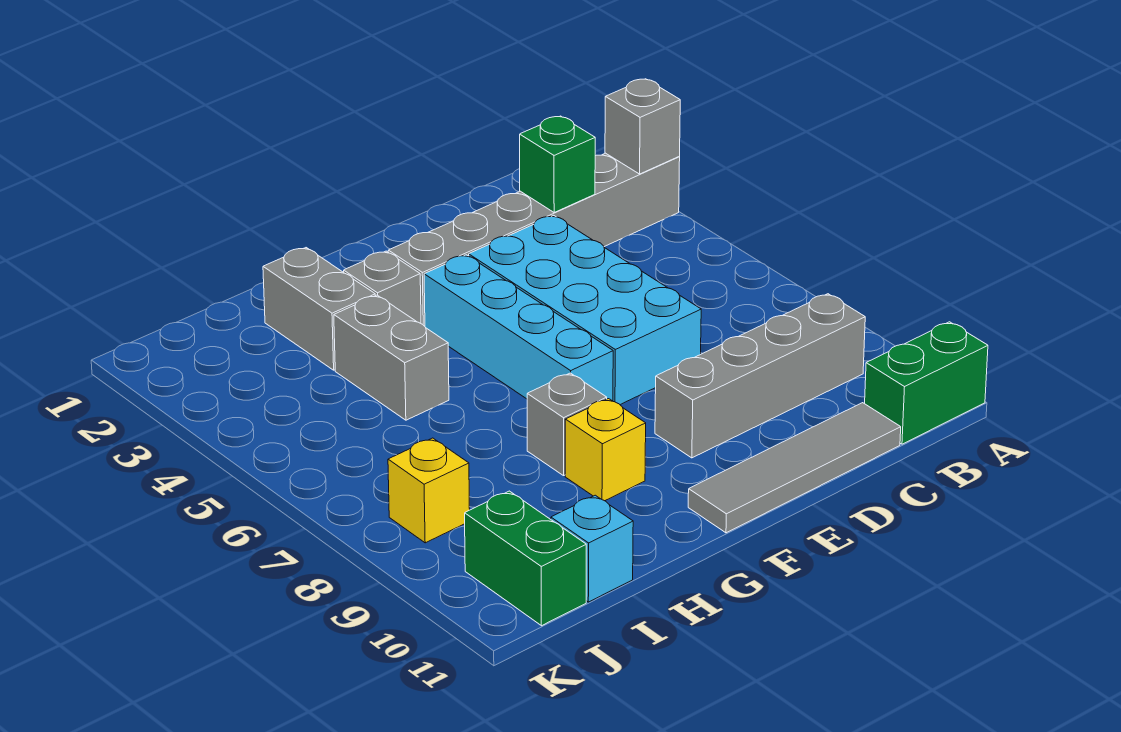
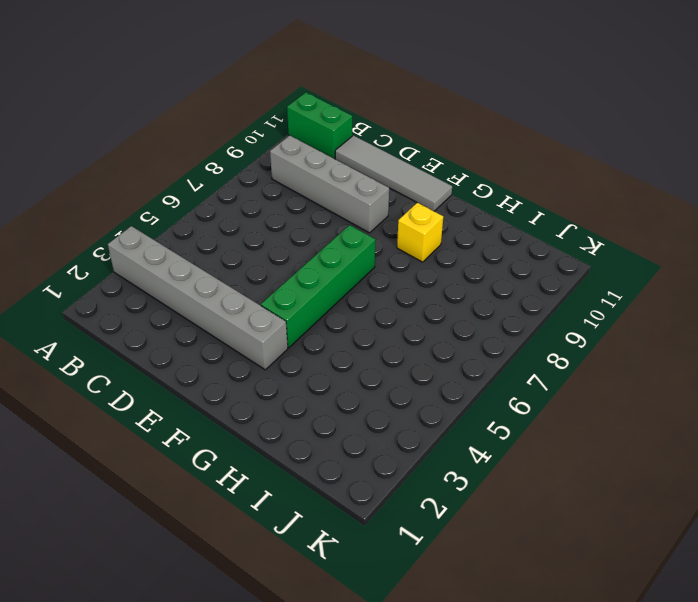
green brick F4:F7 level 1 -> cyan brick F4:F7 level 1
none -> cyan brick D4:E7 level 1
none -> grey brick G3 level 1
none -> grey brick G8 level 1

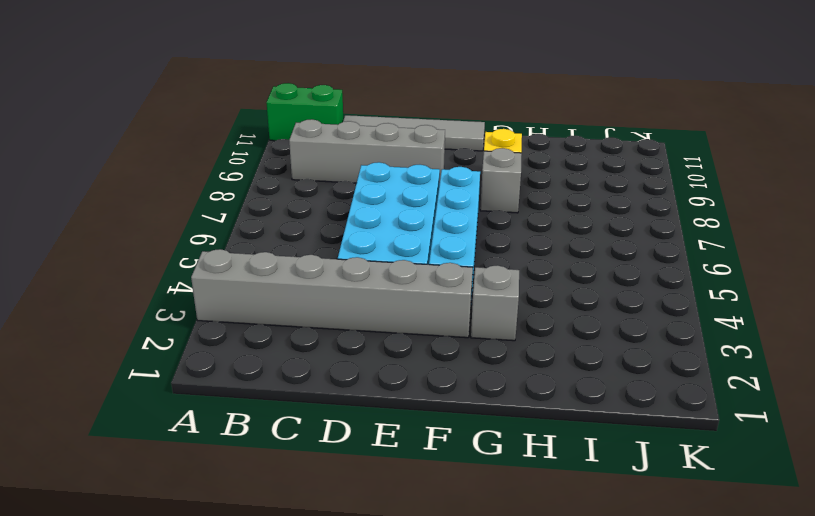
none -> grey brick H2:H3 level 1
none -> grey brick H4:H5 level 1
none -> cyan brick I11 level 1

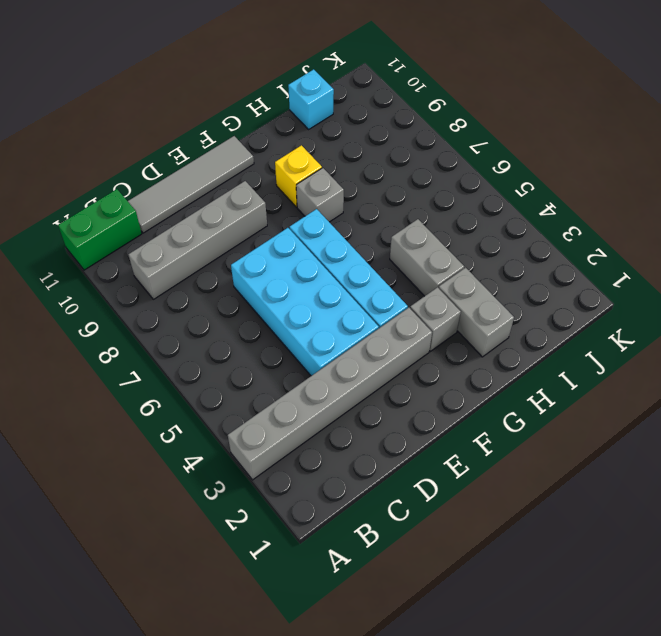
none -> yellow brick J8 level 1
none -> green brick J10:J11 level 1
none -> grey brick A3 level 2

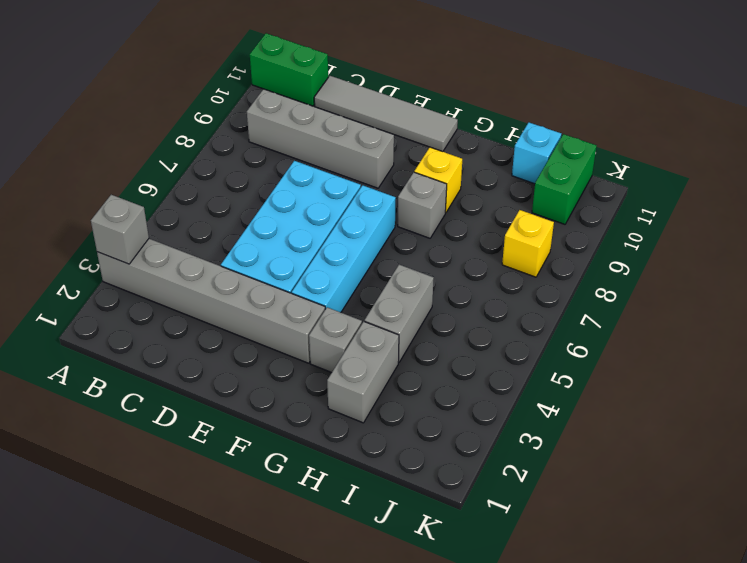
none -> green brick C3 level 2

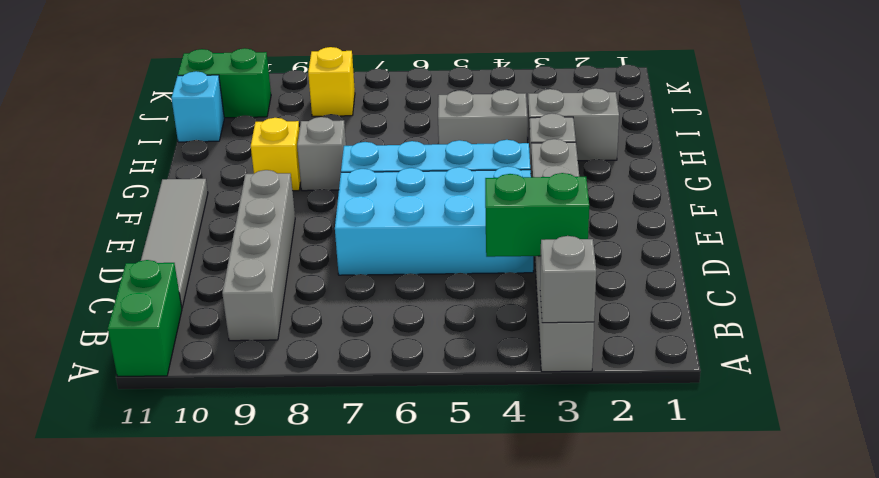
green brick C3:C4 level 2 -> green brick C3 level 2

